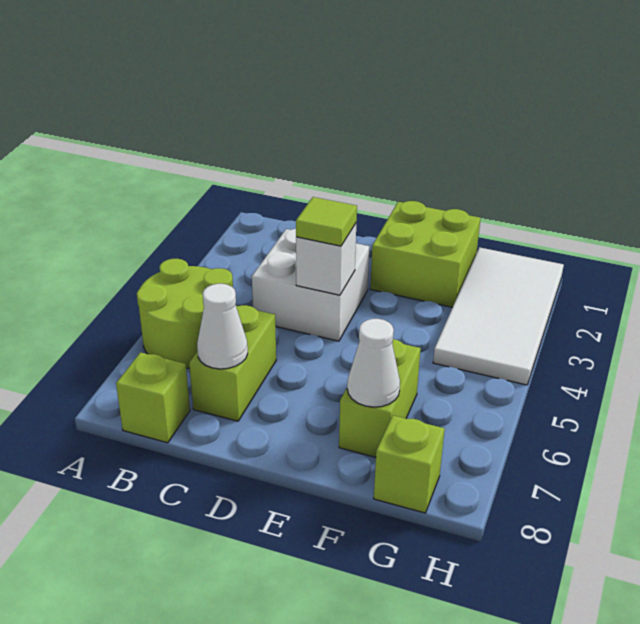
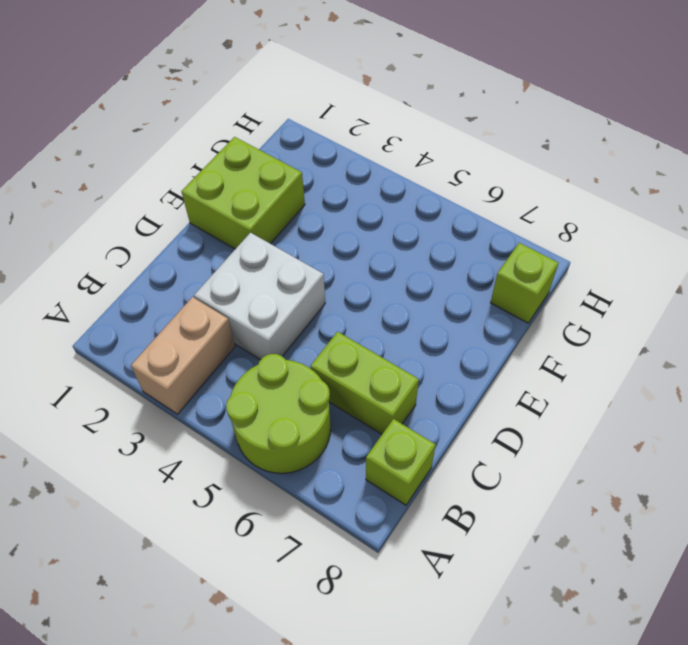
tan brick A3:B3 level 1 -> none
none -> lime brick F6:F7 level 1
none -> white tile G1:H4 level 1
none -> white cone C7 level 2

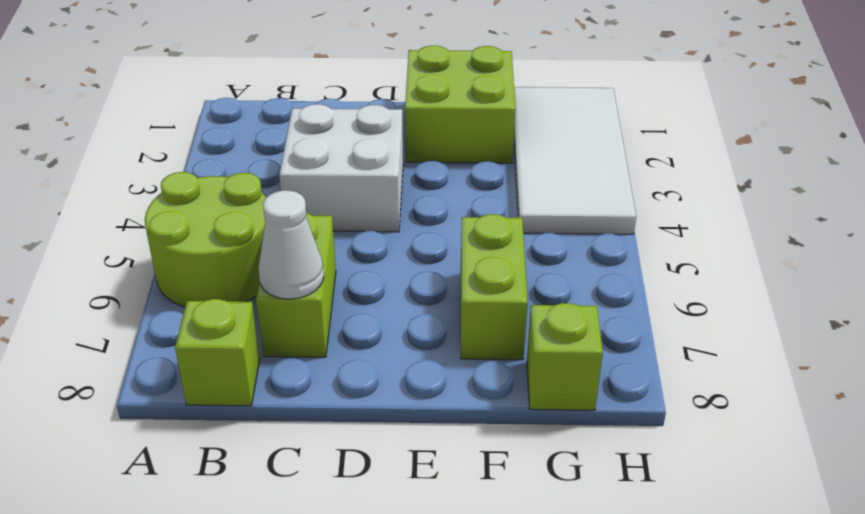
none -> white brick D4 level 2
none -> white cone F7 level 2
none -> lime tile D4 level 3

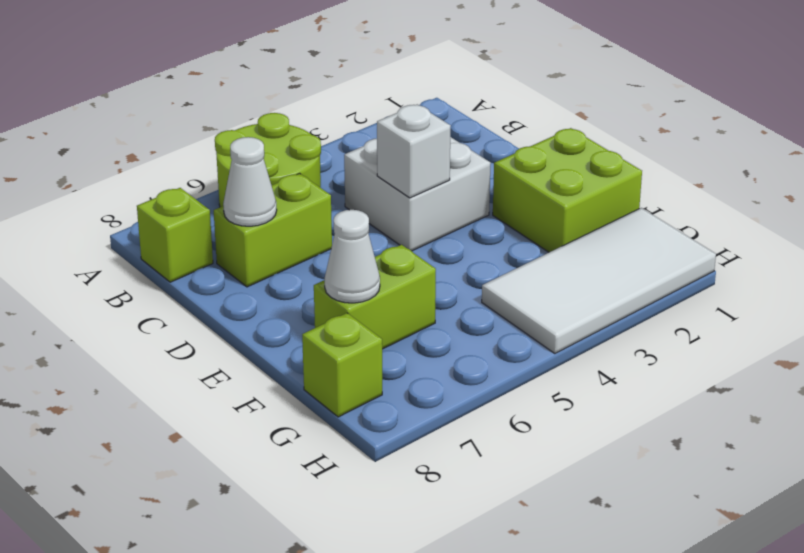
none -> lime tile D4 level 3

